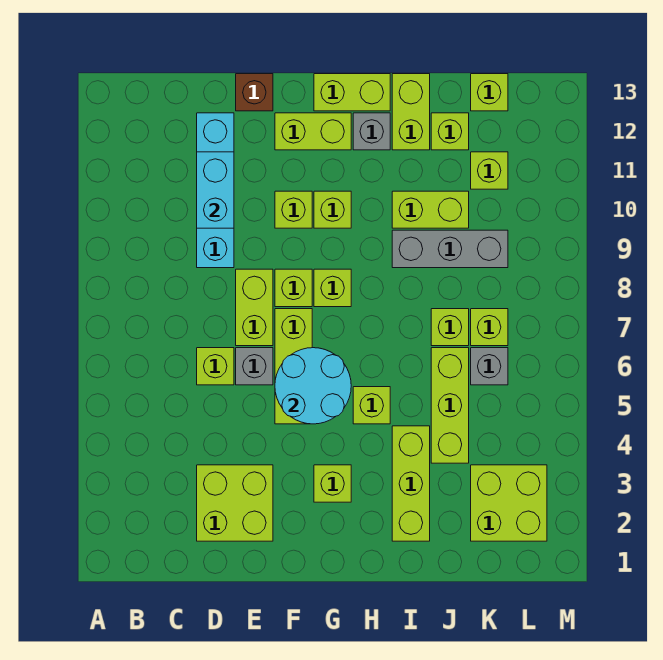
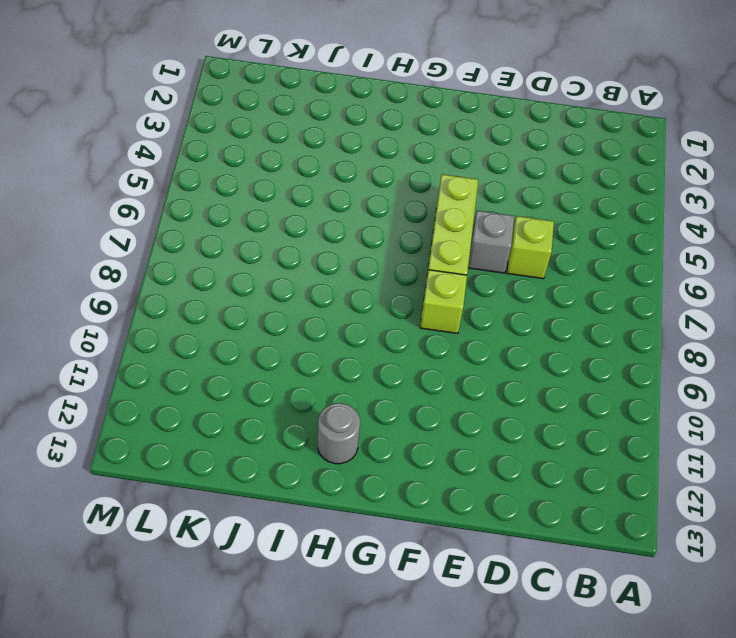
grey round brick H12 level 1 -> grey brick H12 level 1
none -> lime brick D2:E3 level 1
none -> cyan brick D9:D12 level 1
none -> lime brick E7:E8 level 1
none -> brown brick E13 level 1

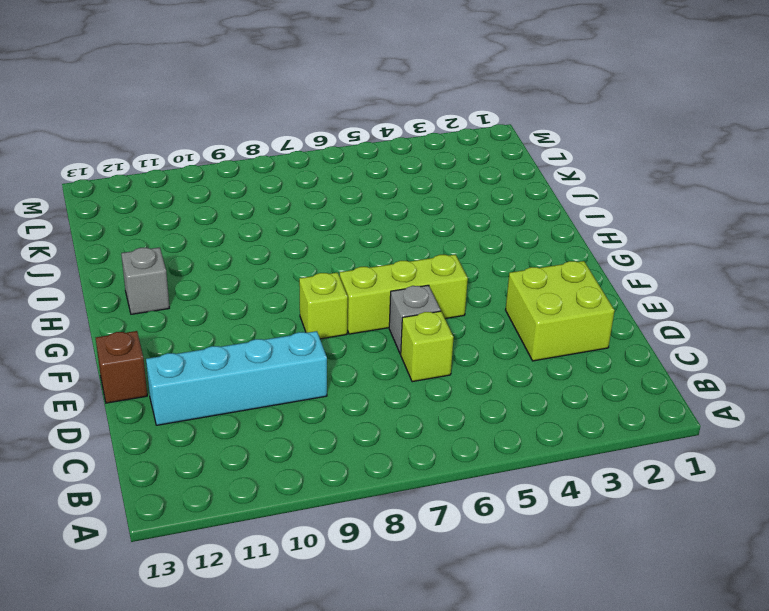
none -> lime brick E7:E8 level 1
none -> lime brick F10 level 1
none -> lime brick F12:G12 level 1
none -> lime brick G3 level 1

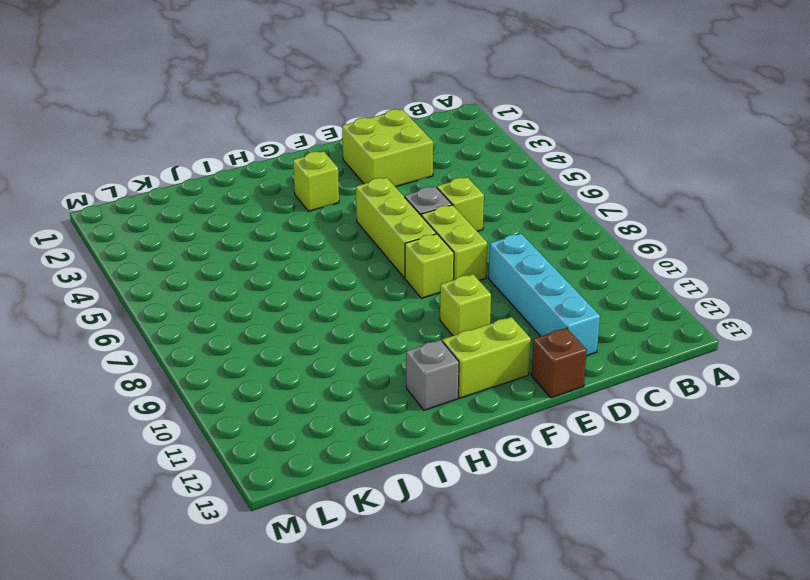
none -> lime brick G8 level 1
none -> lime brick G10 level 1
none -> lime brick G13:H13 level 1
none -> lime brick H5 level 1

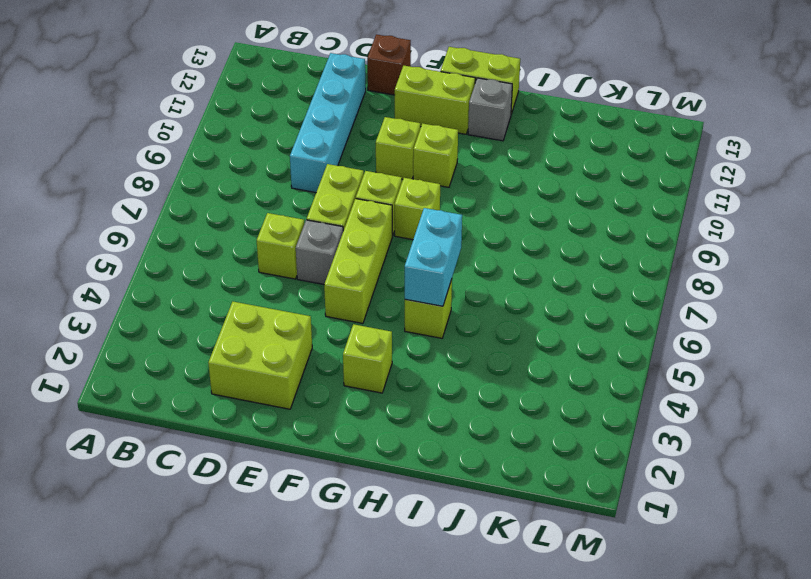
cyan brick H5:H6 level 2 -> cyan brick D10:D11 level 2
none -> lime brick I2:I4 level 1
none -> grey brick I9:K9 level 1
none -> lime brick I10:J10 level 1
none -> lime brick I12:I13 level 1

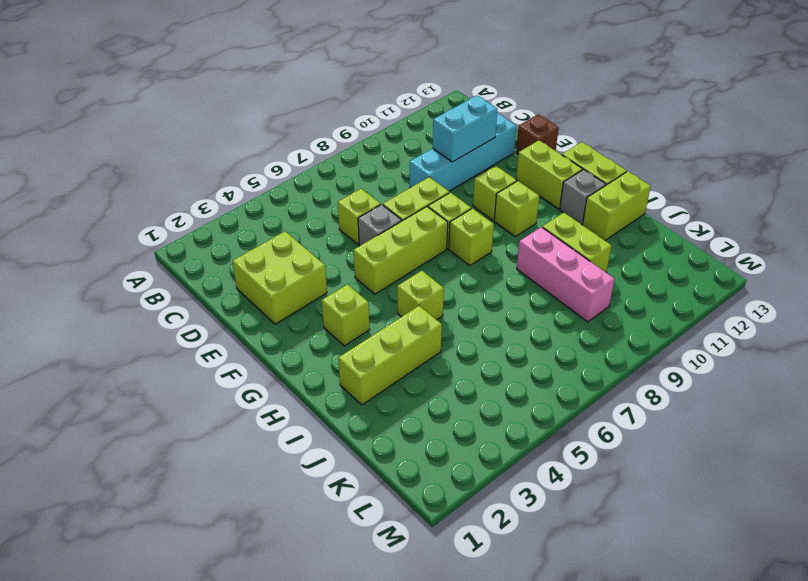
pink brick I9:K9 level 1 -> grey brick I9:K9 level 1
none -> lime brick J4:J6 level 1
none -> lime brick J7 level 1
none -> lime brick J12 level 1
none -> lime brick K2:L3 level 1

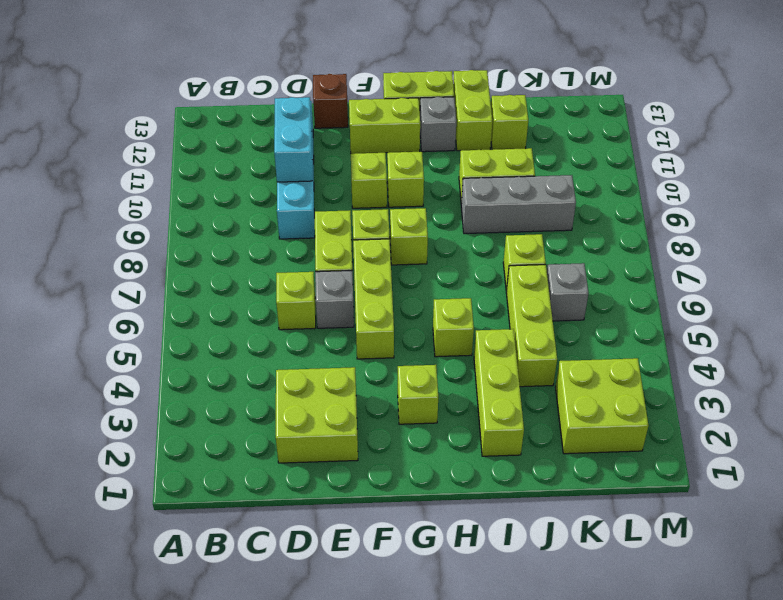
none -> lime brick K7 level 1
none -> lime brick K11 level 1
none -> lime brick K13 level 1
none -> cyan round brick F5:G6 level 2

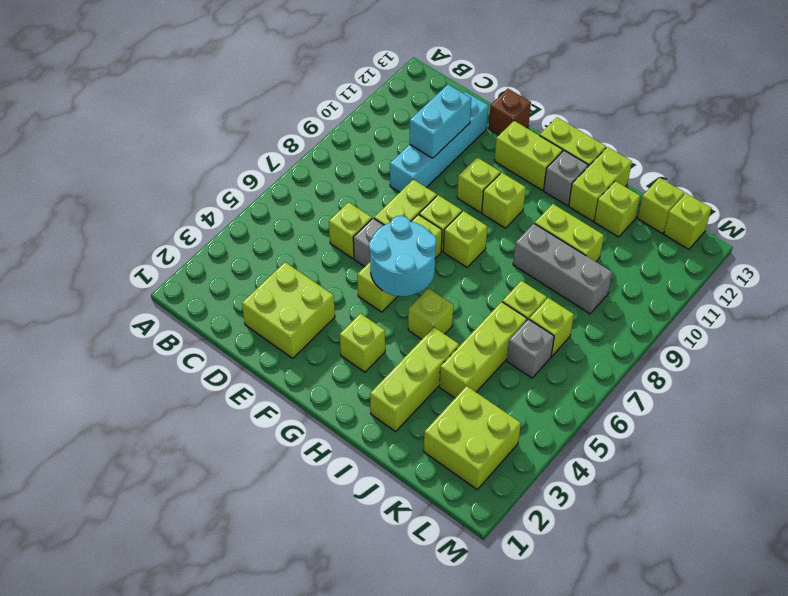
lime brick L13 level 1 -> lime brick K11 level 1

